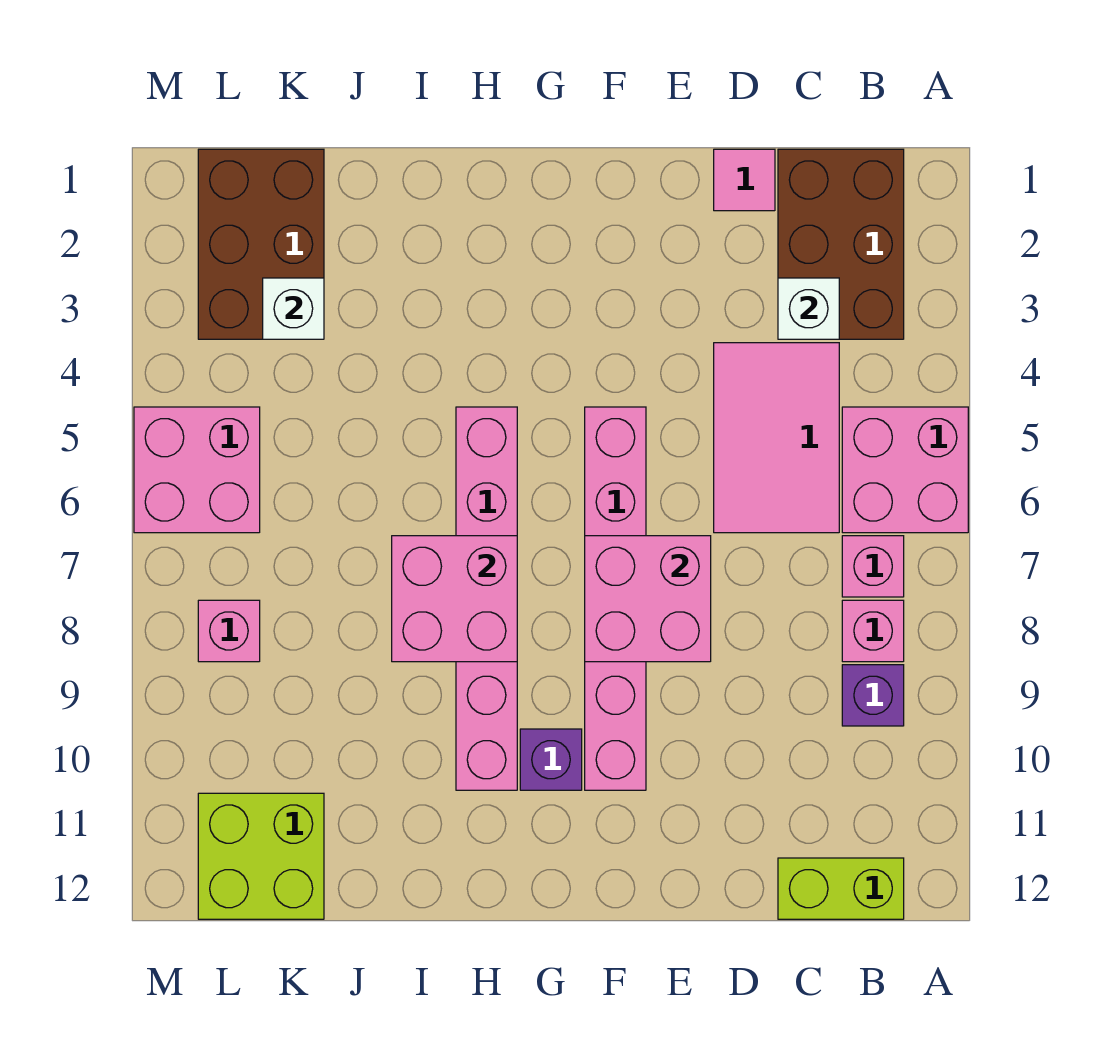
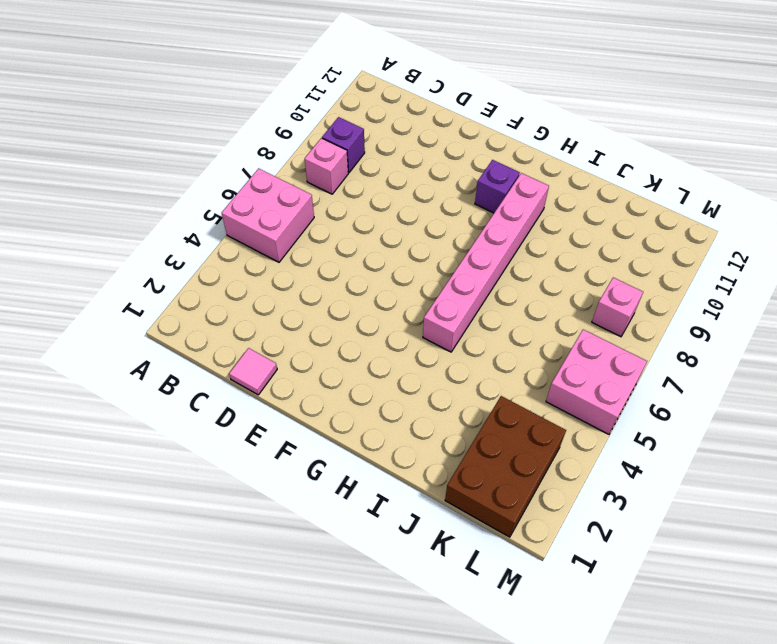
none -> brown brick B1:C3 level 1
none -> pink brick B7 level 1
none -> lime brick B12:C12 level 1

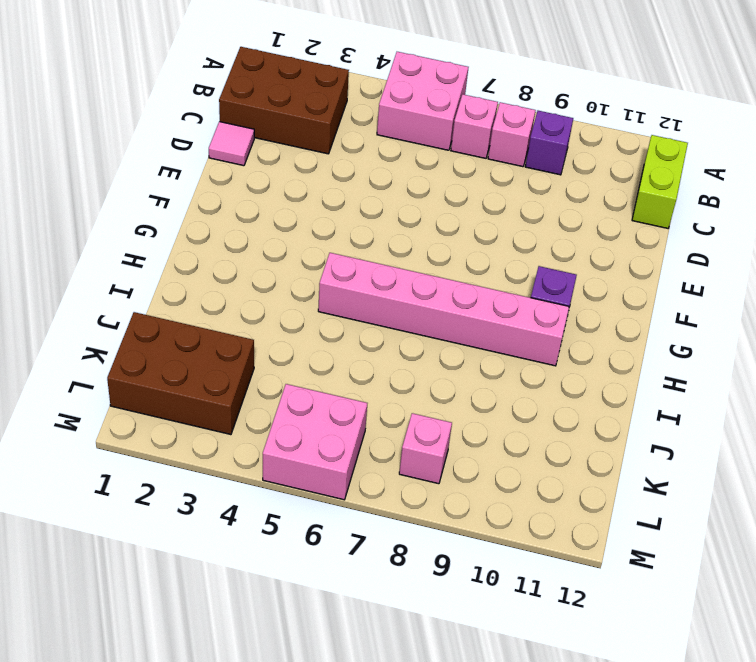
none -> pink tile C4:D6 level 1
none -> pink brick F5:F10 level 1
none -> lime brick K11:L12 level 1

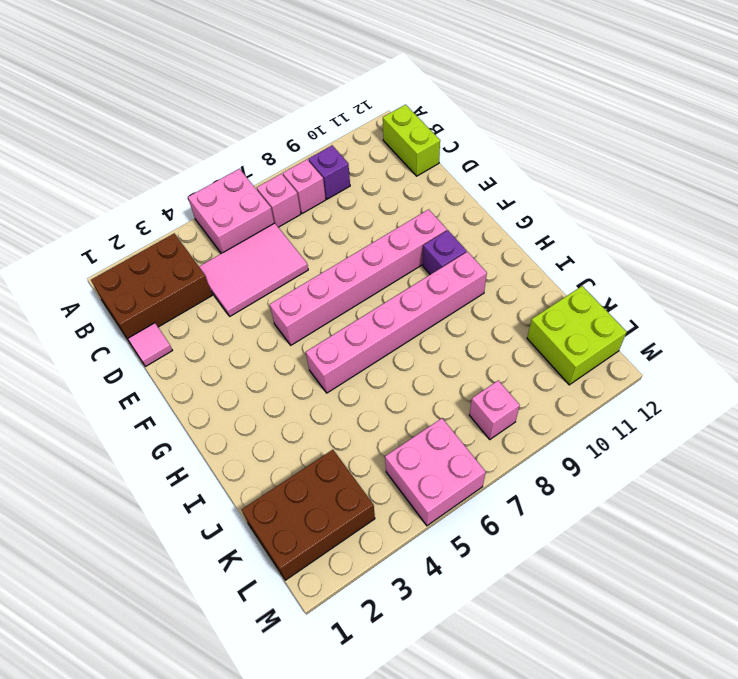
none -> white brick C3 level 2
none -> pink brick E7:F8 level 2
none -> pink brick H7:I8 level 2

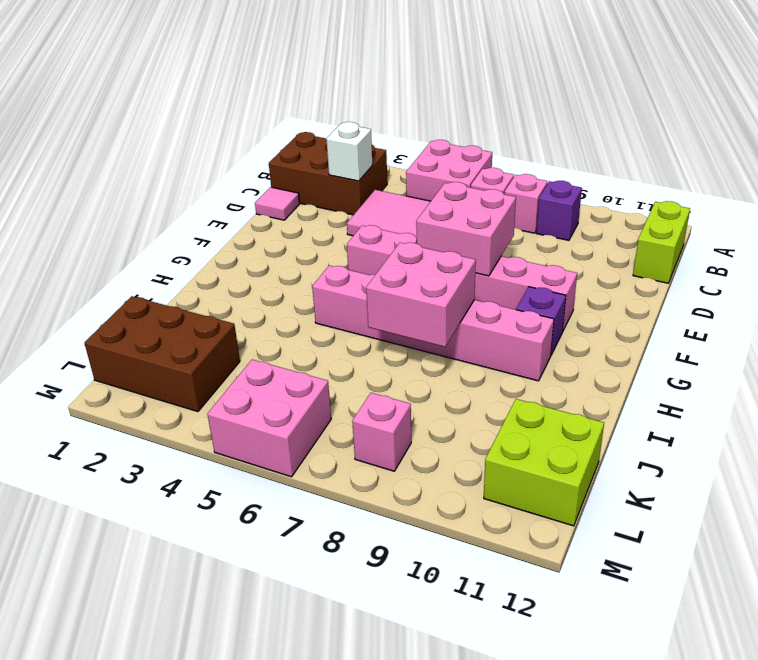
none -> white brick K3 level 2

